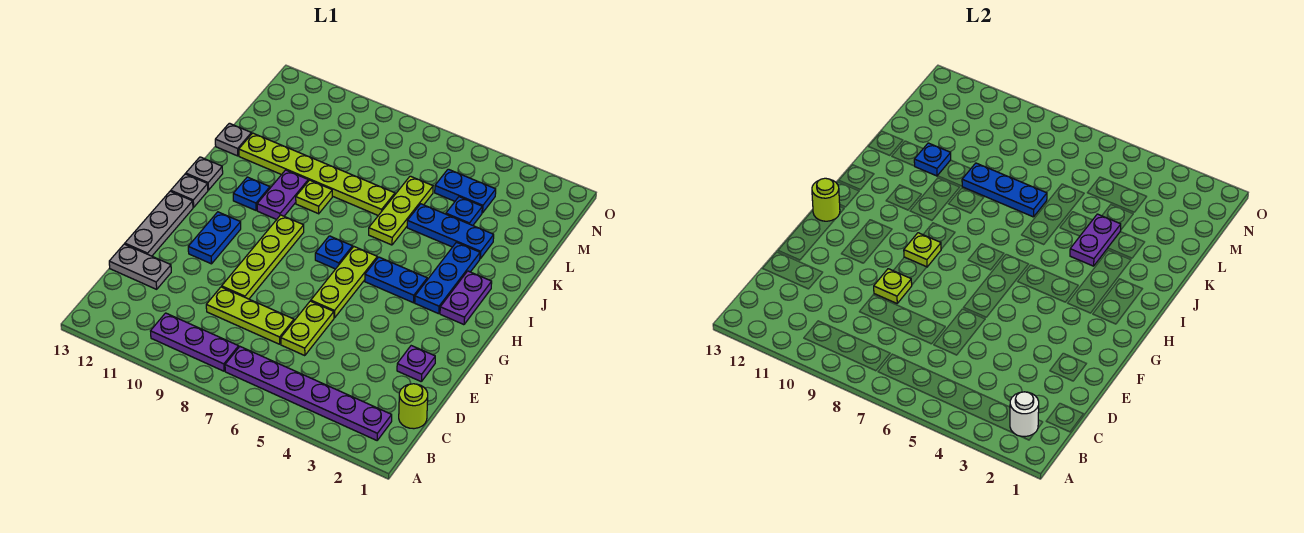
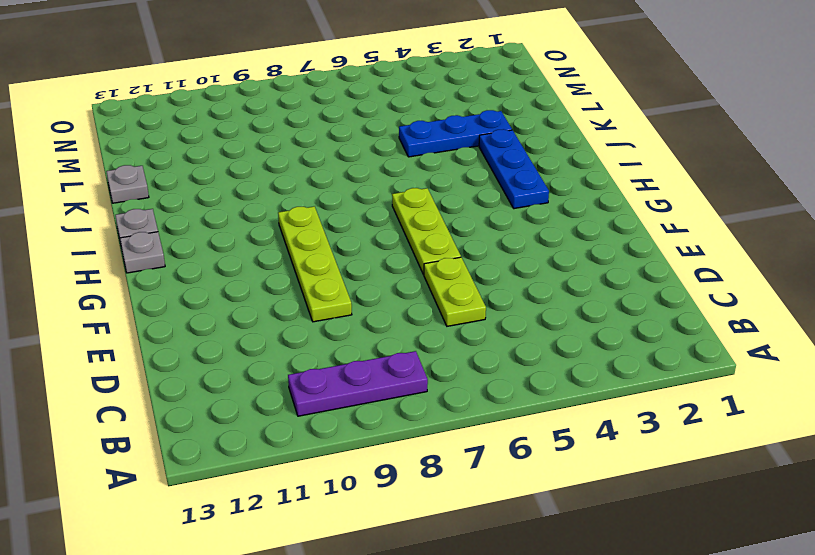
none -> purple plate B2:B7 level 1
none -> lime round brick C1 level 1
none -> lime plate D7:D9 level 1
none -> grey plate D12:D13 level 1

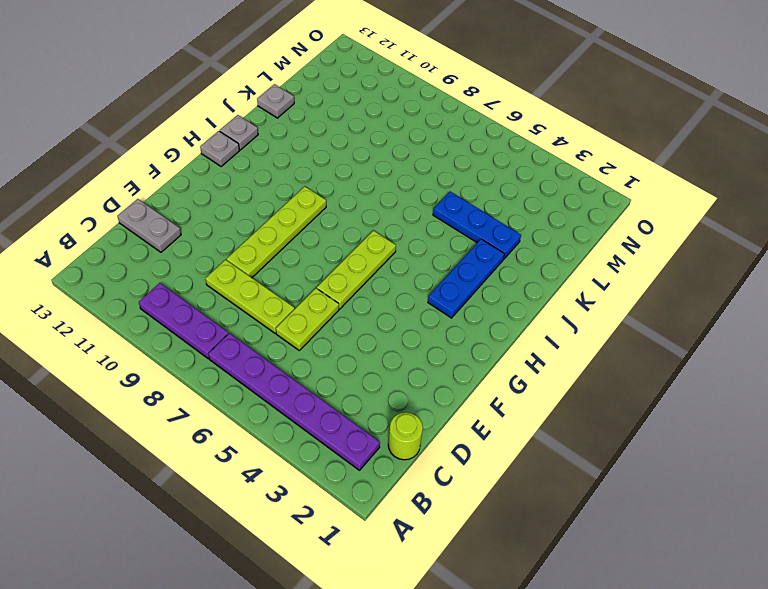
none -> purple plate E2 level 1
none -> grey plate E13:G13 level 1
none -> blue plate F11:G11 level 1
none -> purple plate H2:I2 level 1

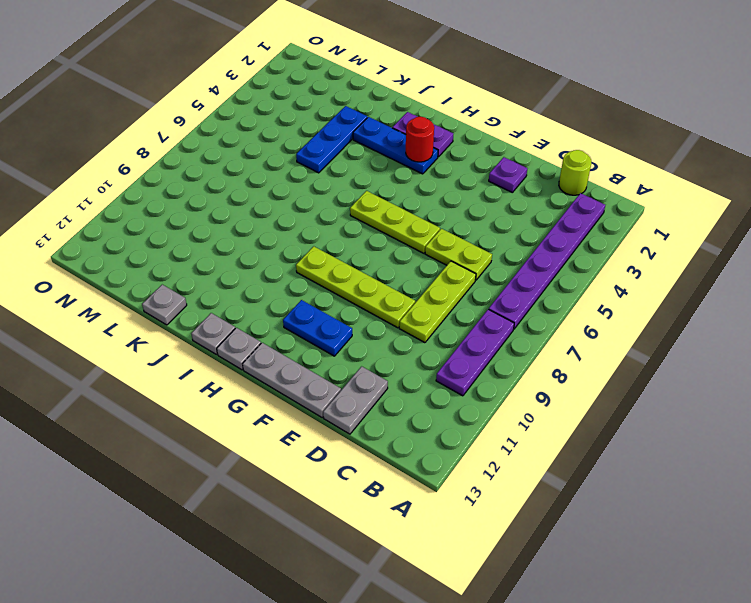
red round brick H3 level 2 -> none
none -> blue plate H4:H5 level 1
none -> blue plate H7 level 1
none -> purple plate I10:J10 level 1
none -> blue plate I11 level 1

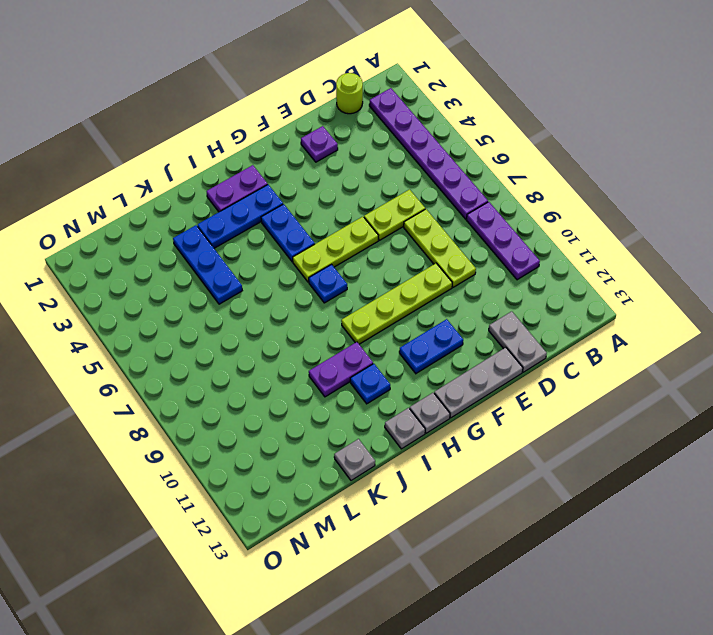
none -> lime plate J6:L6 level 1
none -> lime plate J9 level 1
none -> lime plate K7:K12 level 1
none -> blue plate L4 level 1

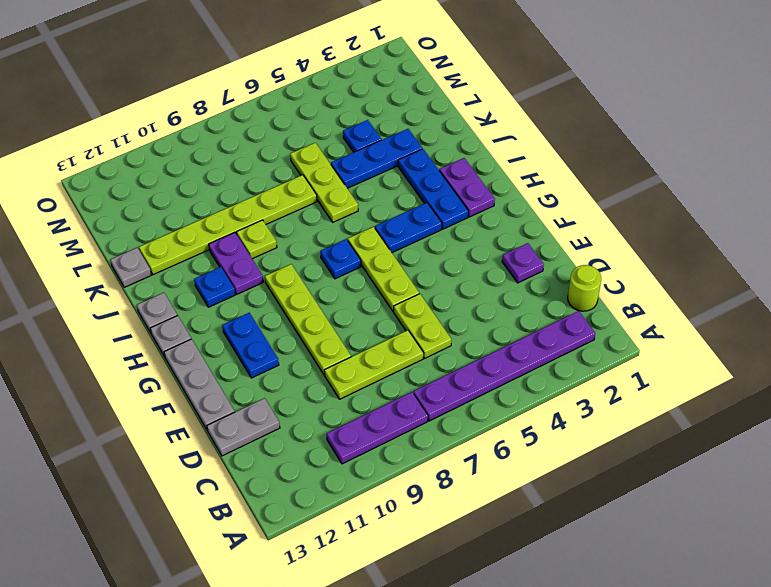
none -> blue plate M4:M5 level 1
none -> white round brick B2 level 2
none -> lime plate E9 level 2
none -> lime plate G9 level 2

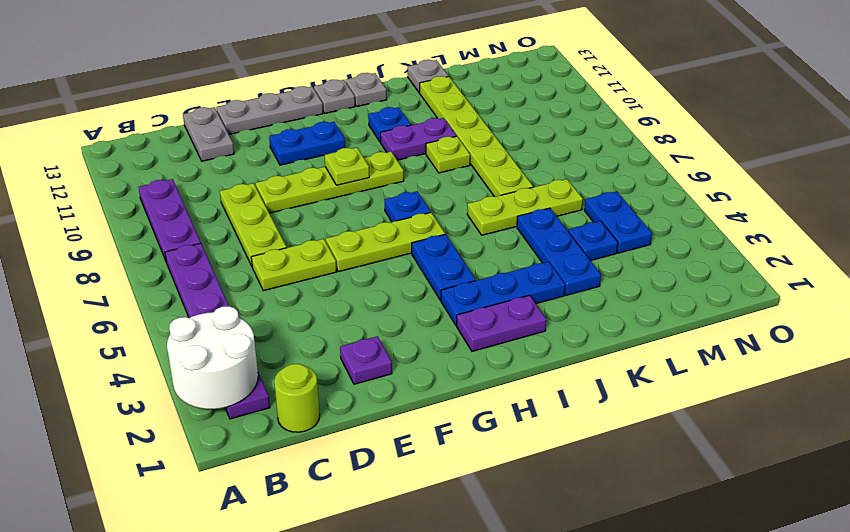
white round brick A2:B3 level 2 -> white round brick B2 level 2
none -> lime plate E9 level 2
none -> lime round brick G13 level 2
none -> purple plate J4:K4 level 2
none -> blue plate K7:K9 level 2

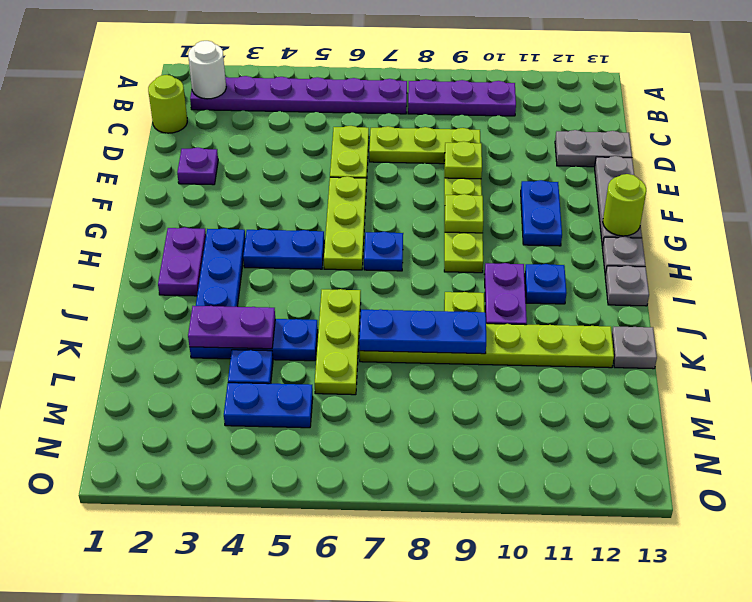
purple plate K3:K4 level 2 -> purple plate J4:K4 level 2
none -> blue plate K11 level 2

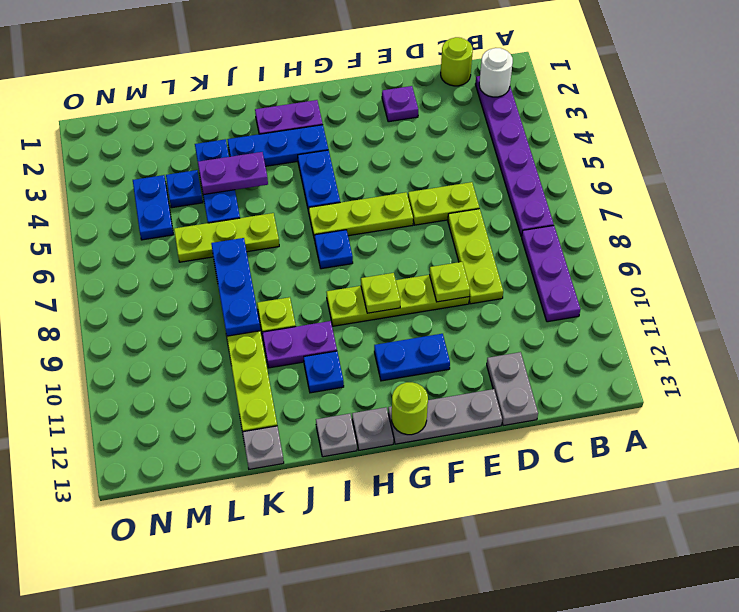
none -> blue plate K11 level 2

